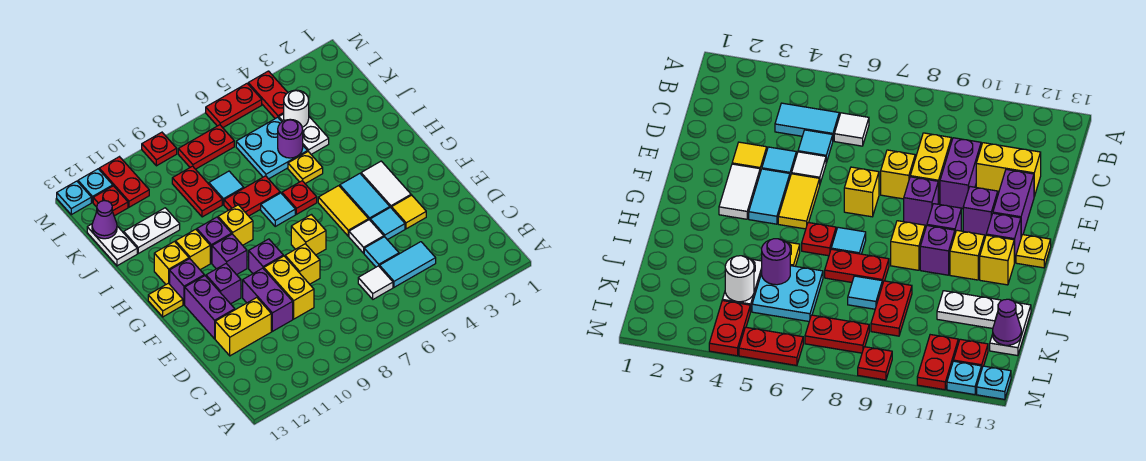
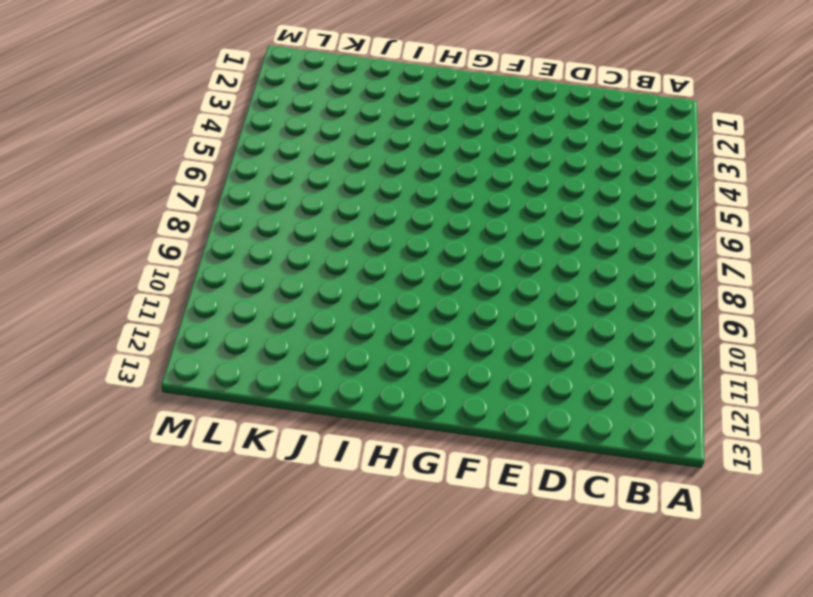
none -> cyan tile C4:C5 level 1
none -> white tile C6 level 1
none -> cyan tile D5 level 1
none -> yellow brick D9:E9 level 1

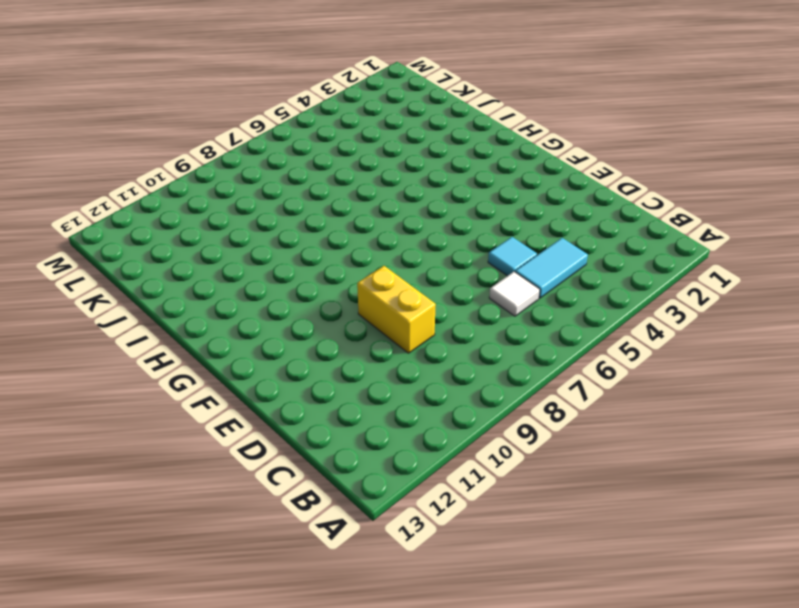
none -> purple brick D10:E10 level 1
none -> yellow brick D11:D12 level 1
none -> yellow tile E3 level 1
none -> cyan tile E4 level 1

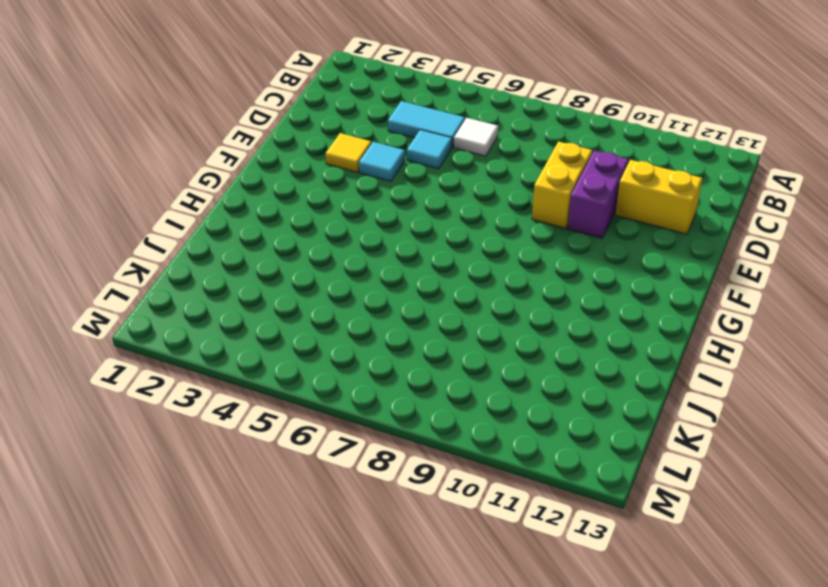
none -> white tile E5 level 1
none -> yellow brick E8 level 1
none -> purple brick E12:F12 level 1
none -> white tile F3:G3 level 1

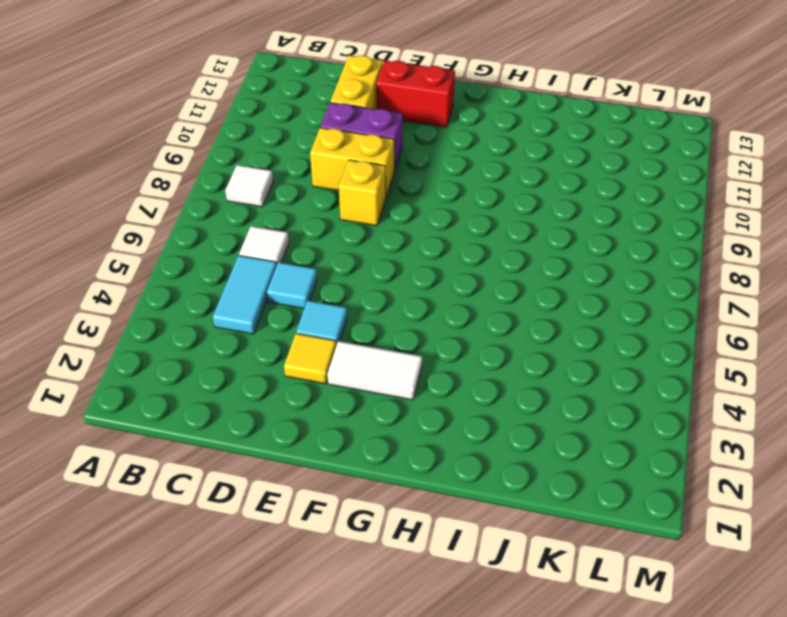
white tile B8 level 1 -> white tile E5 level 1
red brick E12:F12 level 1 -> purple brick E12:F12 level 1
none -> cyan tile F4:G4 level 1
none -> yellow tile F5:G5 level 1
none -> yellow brick F7 level 1
none -> purple brick F9 level 1

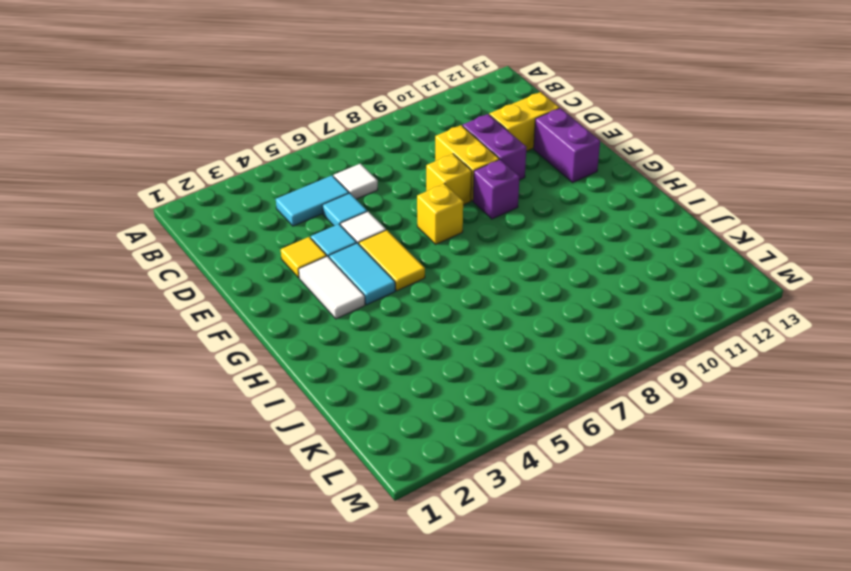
none -> purple brick F11 level 1
none -> purple brick G10 level 1
none -> purple brick G12 level 1
none -> yellow plate G13 level 1

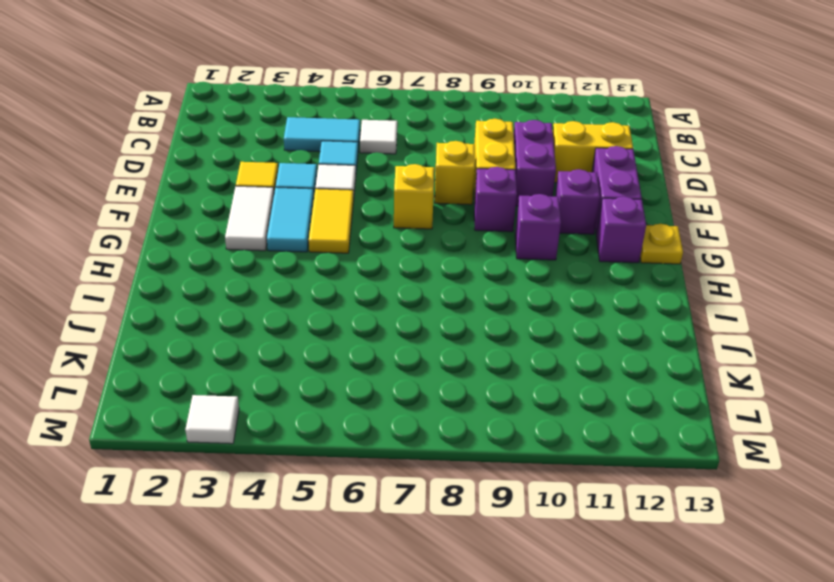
white tile M3 level 1 -> none
none -> red plate H6 level 1
none -> cyan tile H7 level 1
none -> yellow brick H9 level 1
none -> purple brick H10 level 1

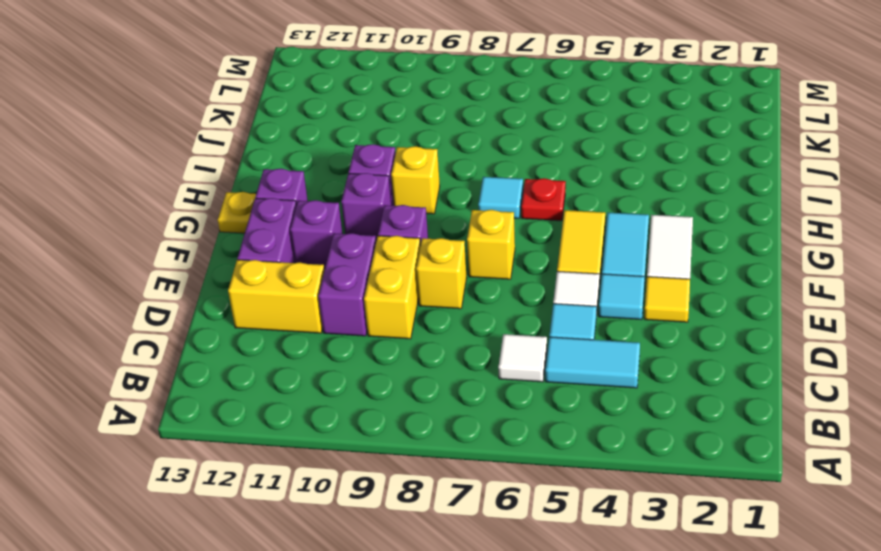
none -> yellow brick H11 level 1
none -> yellow brick H12 level 1
none -> yellow plate I5 level 1
none -> red plate I7:I8 level 1

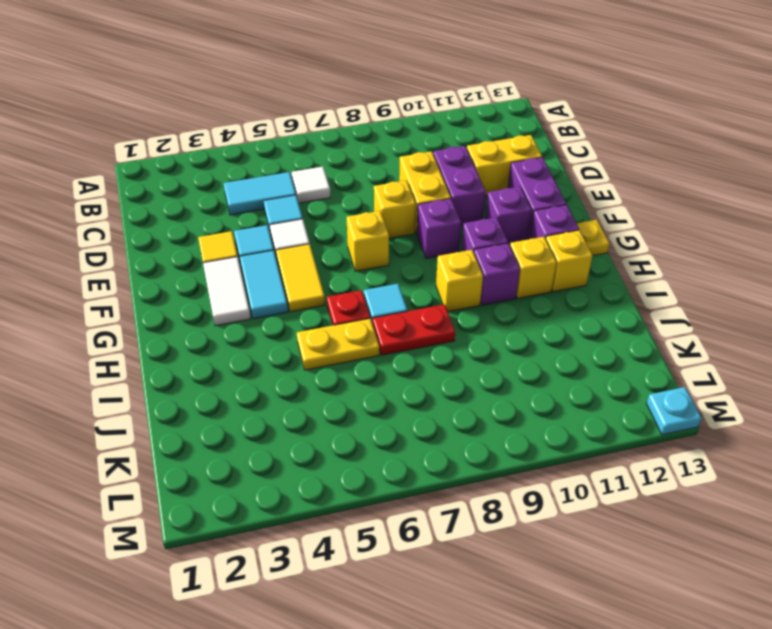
yellow plate I5:I6 level 1 -> yellow plate I5 level 1
none -> white plate J4:K4 level 1
none -> cyan plate J5:K6 level 1
none -> cyan tile J8 level 1
none -> red plate J9:K9 level 1

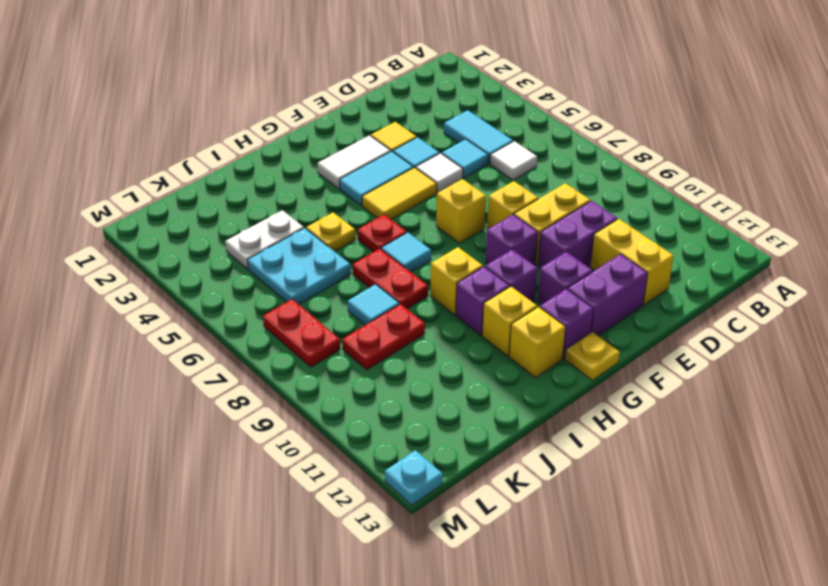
none -> white plate J11:J12 level 1
none -> white plate J13:K13 level 1
none -> red plate L4:M4 level 1
none -> red plate L11:M11 level 1

